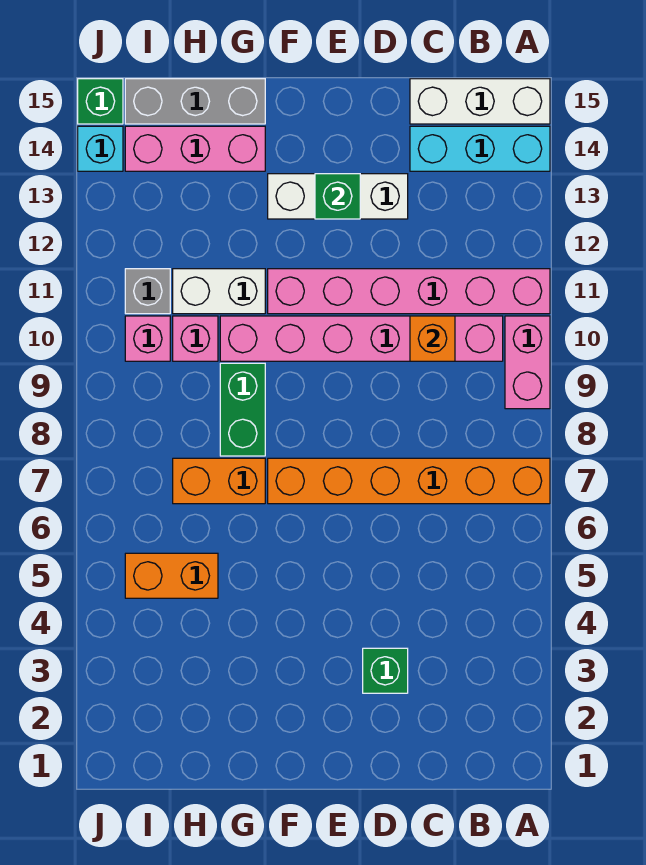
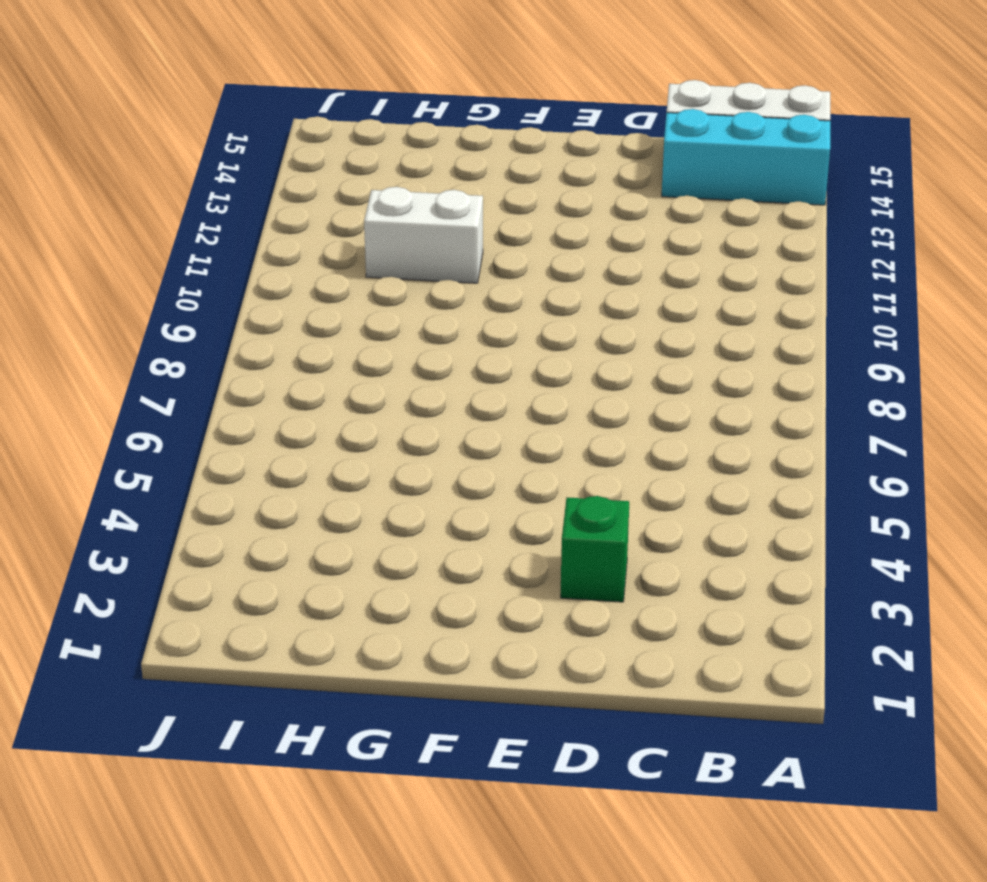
none -> orange brick A7:F7 level 1
none -> pink brick A9:A10 level 1
none -> pink brick A11:F11 level 1

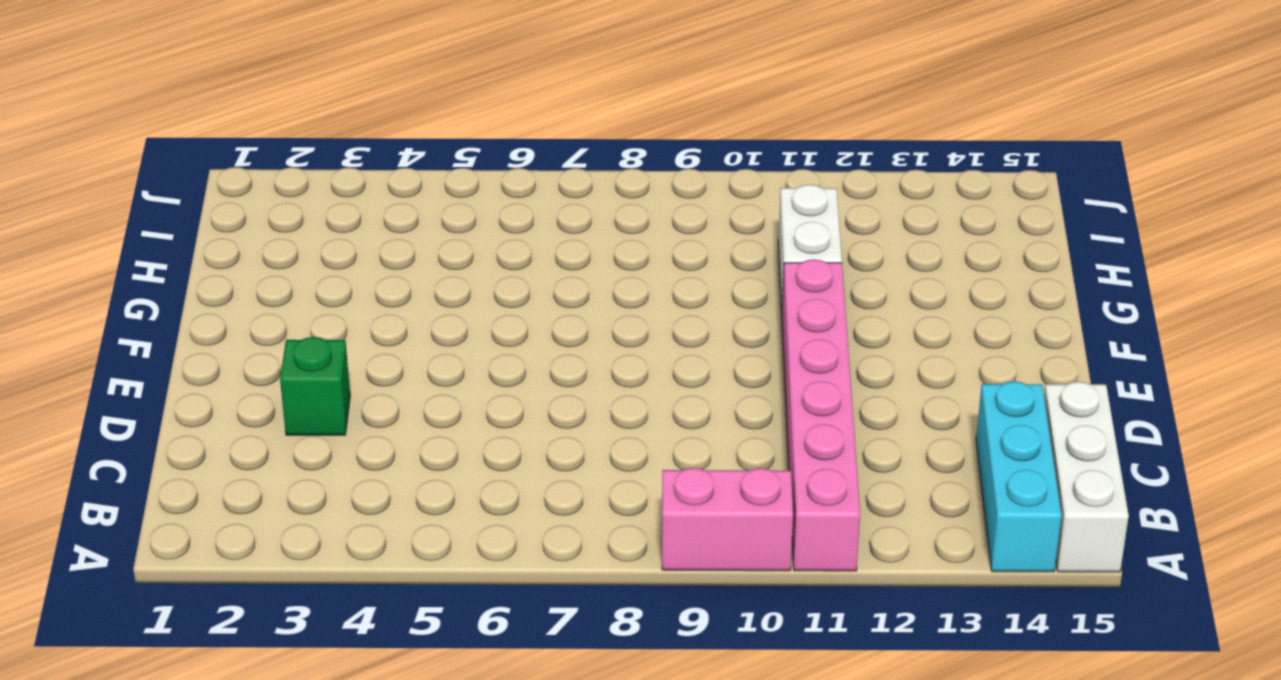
none -> orange brick A7:F7 level 1
none -> pink brick B10:G10 level 1
none -> white brick D13:F13 level 1

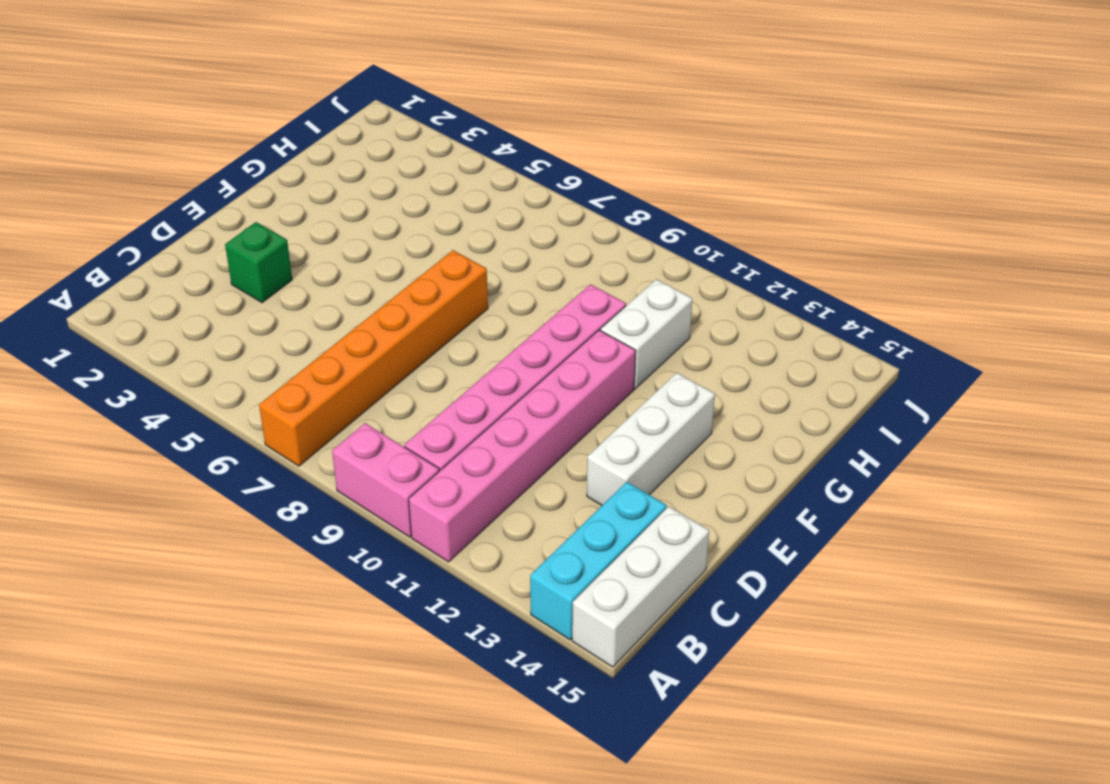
none -> orange brick G7:H7 level 1
none -> green brick G8:G9 level 1
none -> pink brick G14:I14 level 1

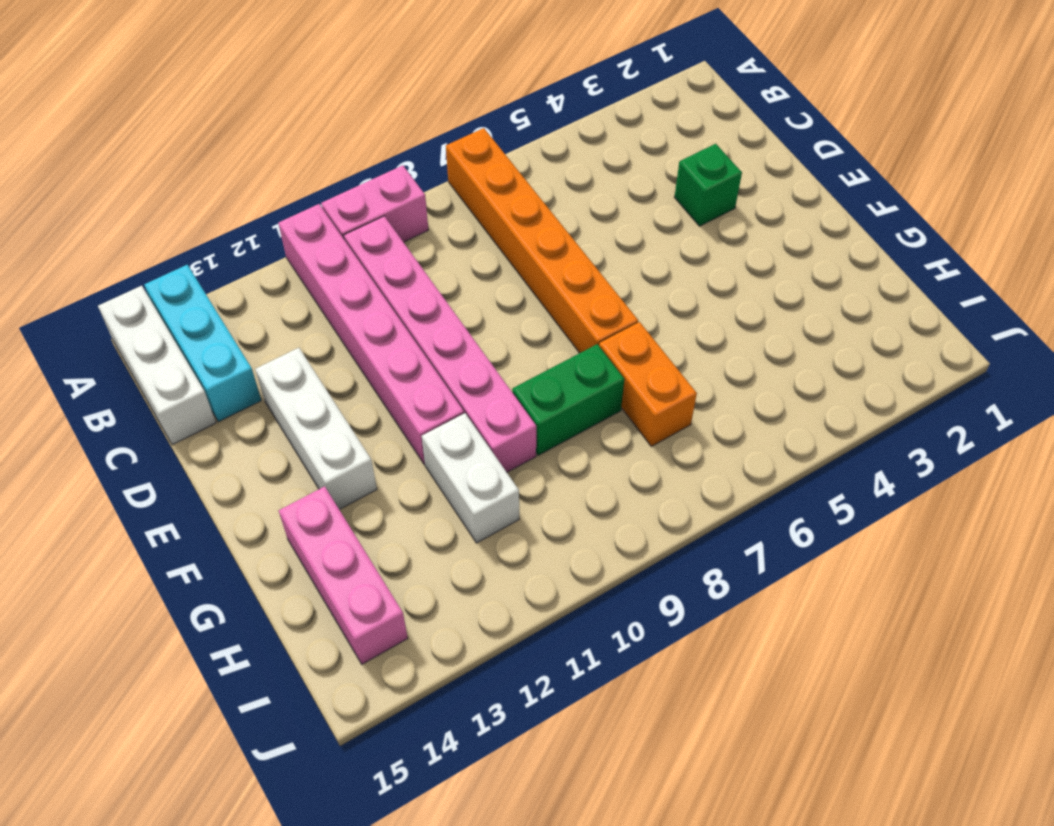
none -> grey brick G15:I15 level 1
none -> orange brick H5:I5 level 1
none -> pink brick H10 level 1

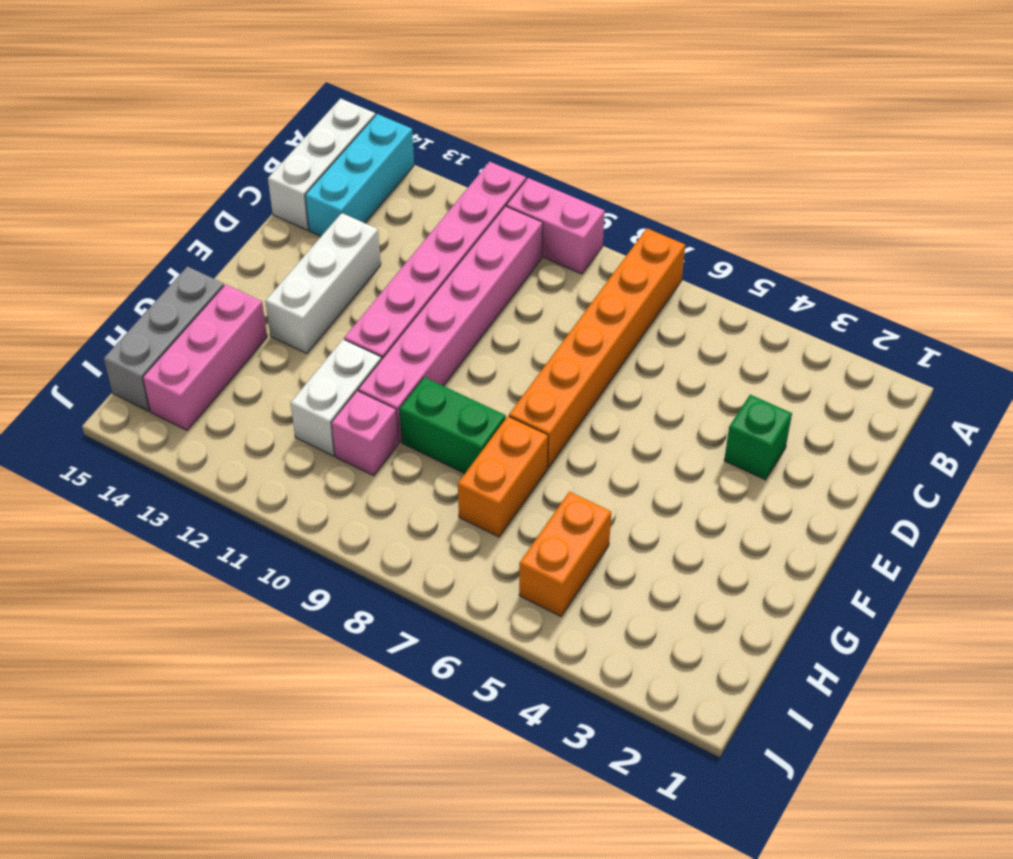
none -> pink brick I10 level 1
none -> grey brick I11 level 1
none -> cyan brick J14 level 1

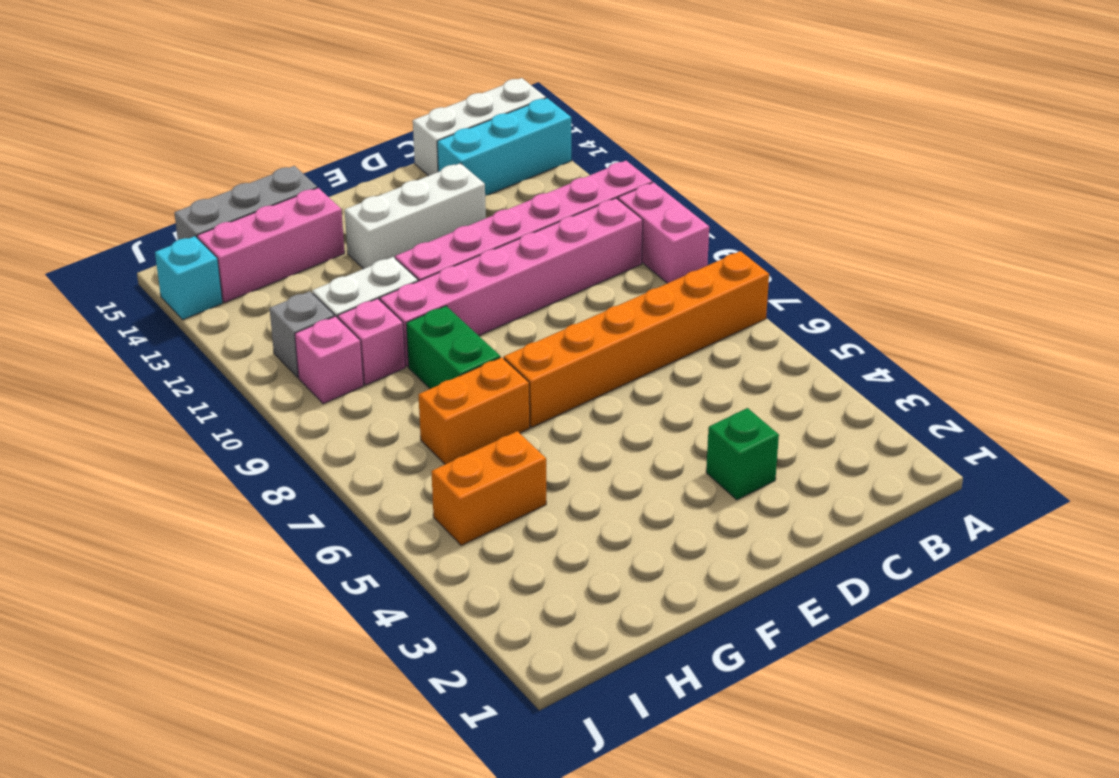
none -> green brick J15 level 1
none -> orange brick C10 level 2
none -> green brick E13 level 2

